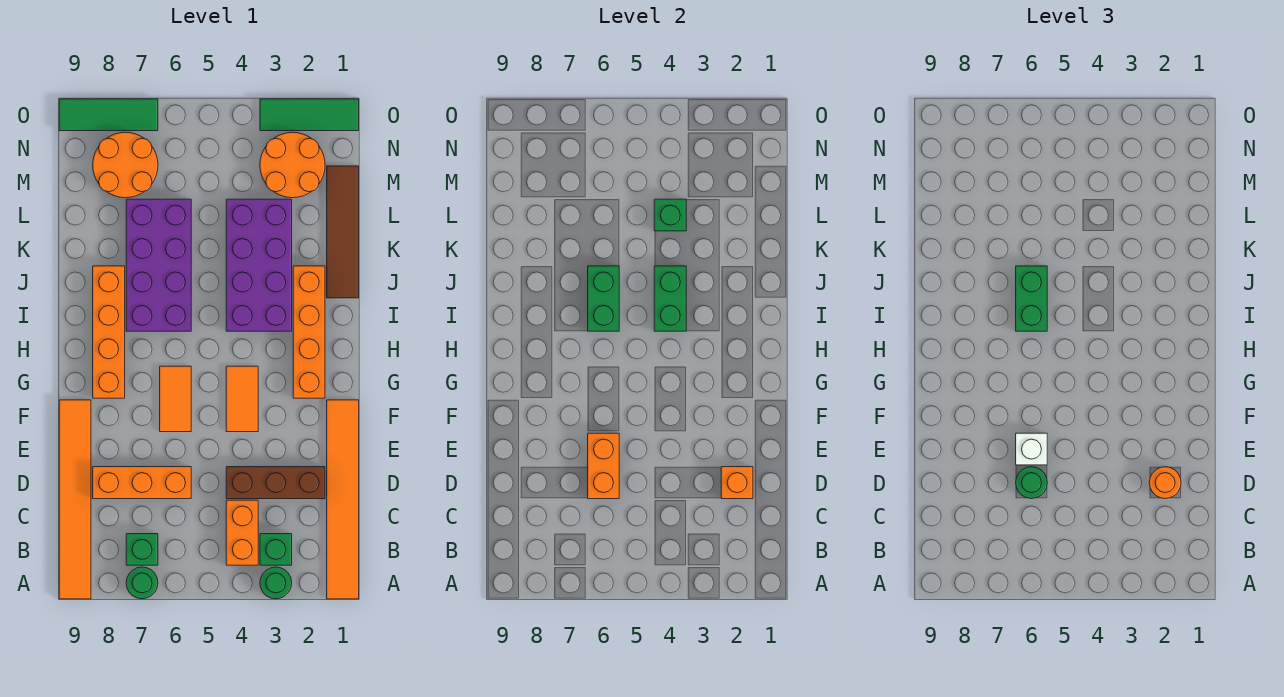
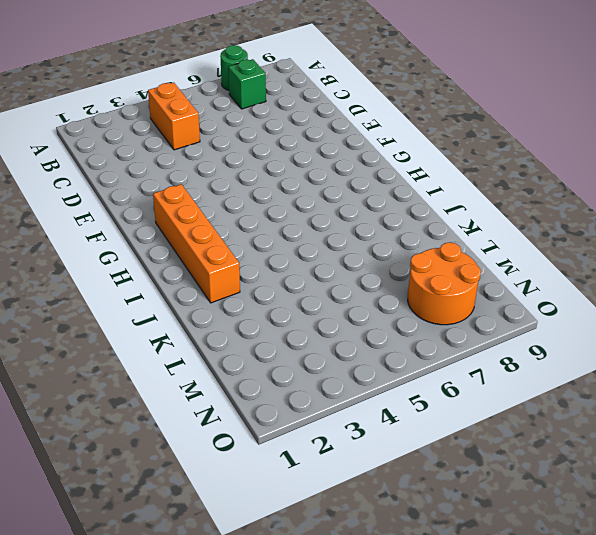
none -> orange tile A1:F1 level 1
none -> green round brick A3 level 1
none -> orange tile A9:F9 level 1

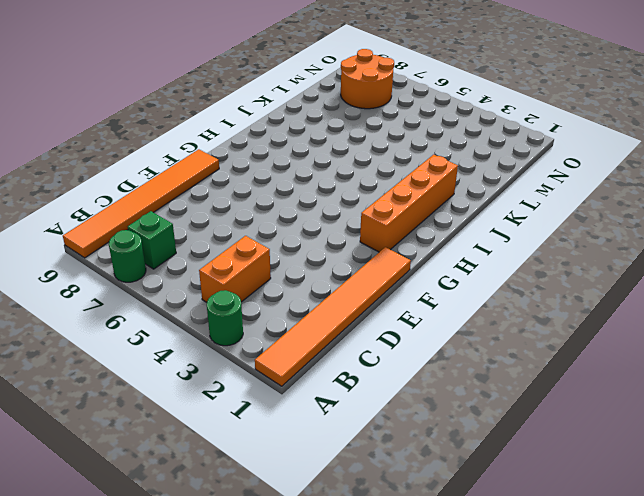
none -> green brick B3 level 1
none -> brown brick D2:D4 level 1
none -> orange brick D6:D8 level 1

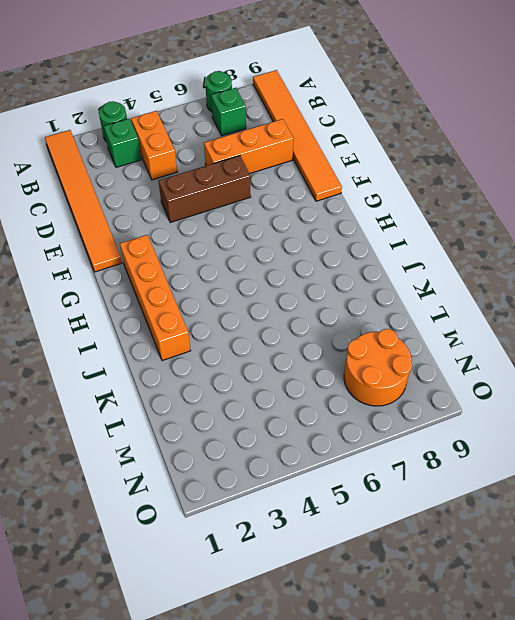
brown brick E4:E6 level 1 -> brown brick D2:D4 level 1
none -> orange tile F4:G4 level 1
none -> orange tile F6:G6 level 1
none -> orange brick G8:J8 level 1

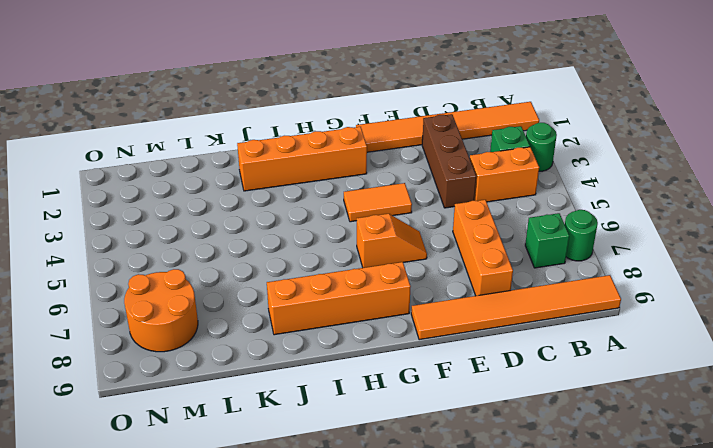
orange slope F6:G6 level 1 top G -> orange tile F6:G6 level 1
none -> purple brick I3:L4 level 1
none -> purple brick I6:L7 level 1
none -> brown tile J1:M1 level 1

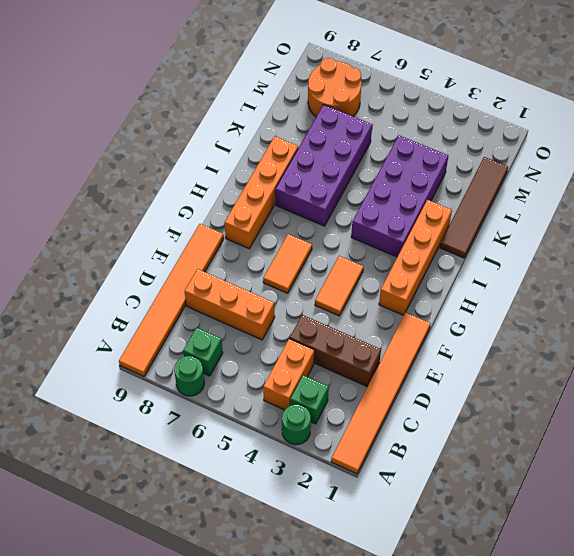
none -> orange round brick M2:N3 level 1
none -> green tile O1:O3 level 1
none -> green tile O7:O9 level 1

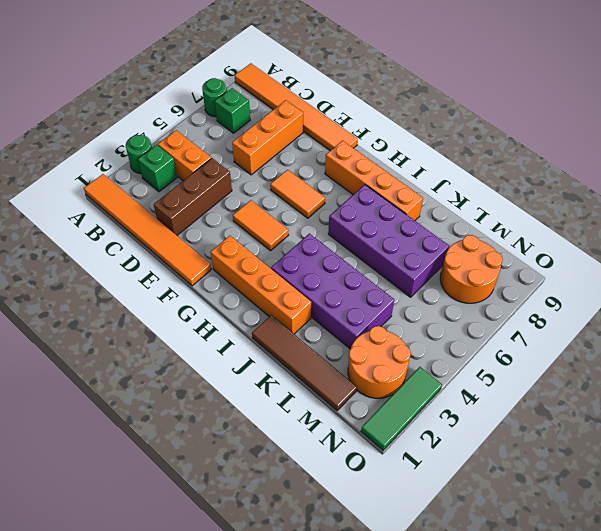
none -> green tile O7:O9 level 1
none -> orange brick D2 level 2
none -> orange brick D6:E6 level 2

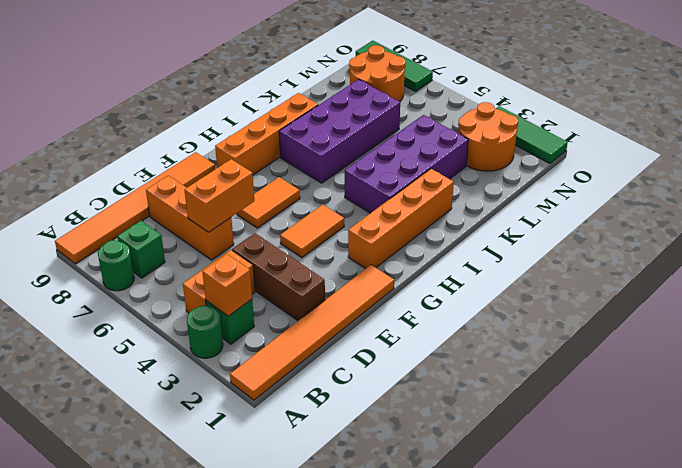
orange brick B3 level 2 -> orange brick D2 level 2
none -> brown tile J1:M1 level 1
none -> green brick I4:J4 level 2
none -> green brick I6:J6 level 2

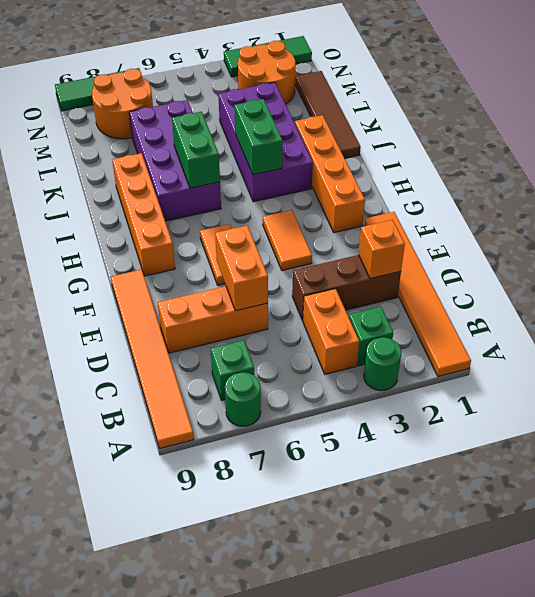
none -> green brick L4 level 2
none -> orange round brick D2 level 3
none -> green round brick D6 level 3

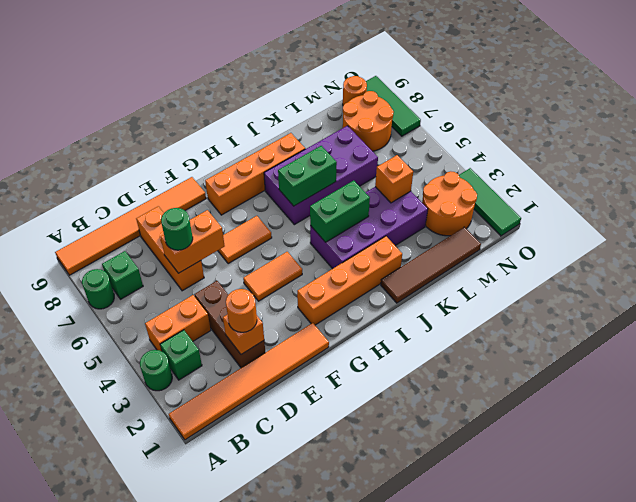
orange brick L4 level 2 -> green brick L4 level 2
orange round brick N9 level 1 -> none
none -> white brick E6 level 3
none -> green brick I6:J6 level 3

